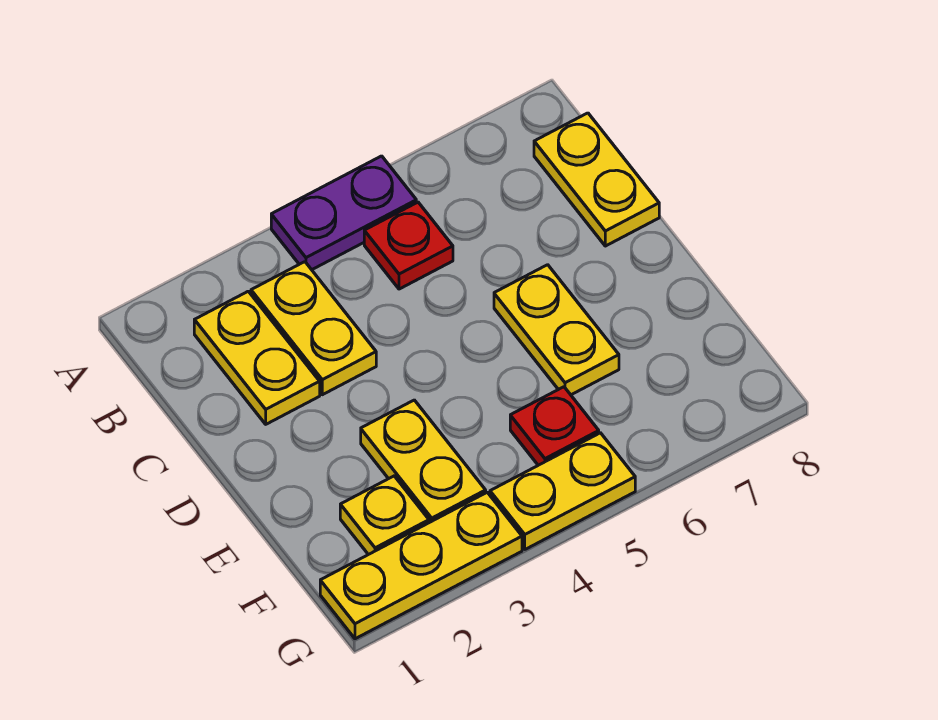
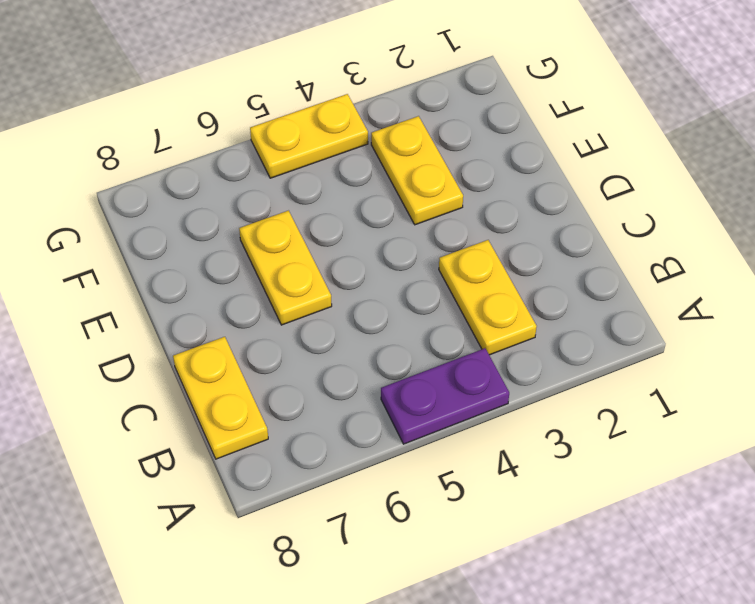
none -> yellow plate B2:C2 level 1
none -> red plate B5 level 1

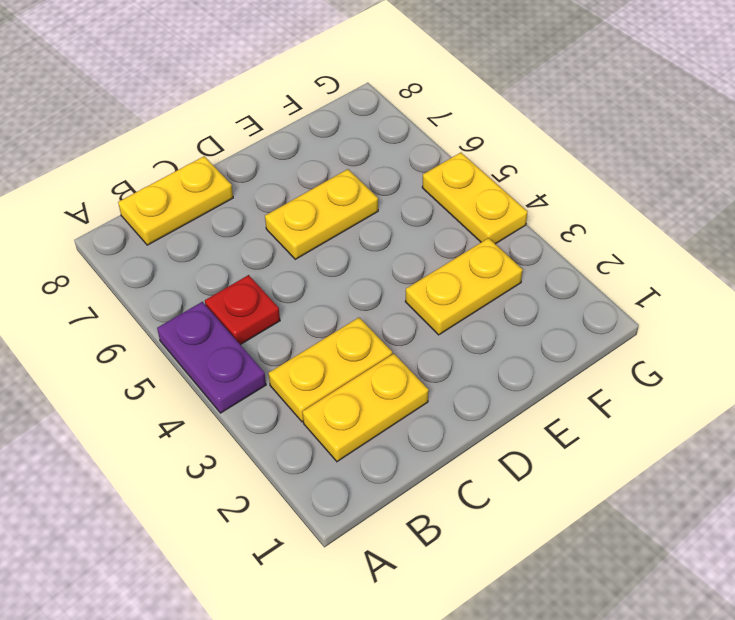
none -> yellow plate F2 level 1
none -> red plate F5 level 1

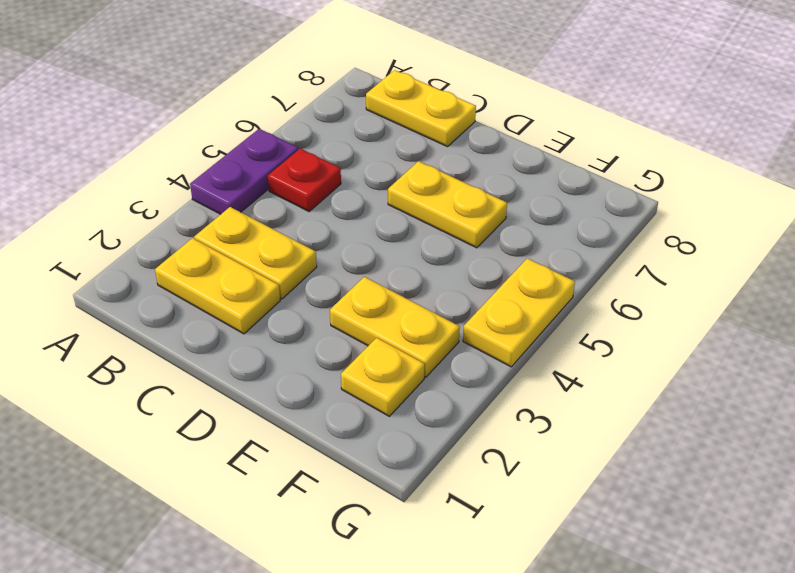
none -> red plate F5 level 1
none -> yellow plate G1:G3 level 1

